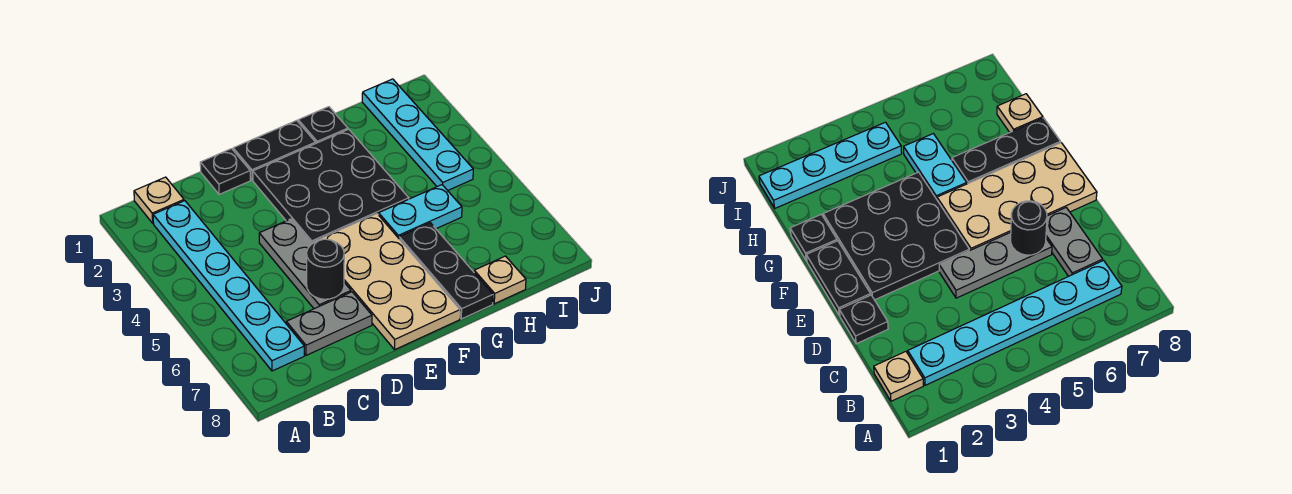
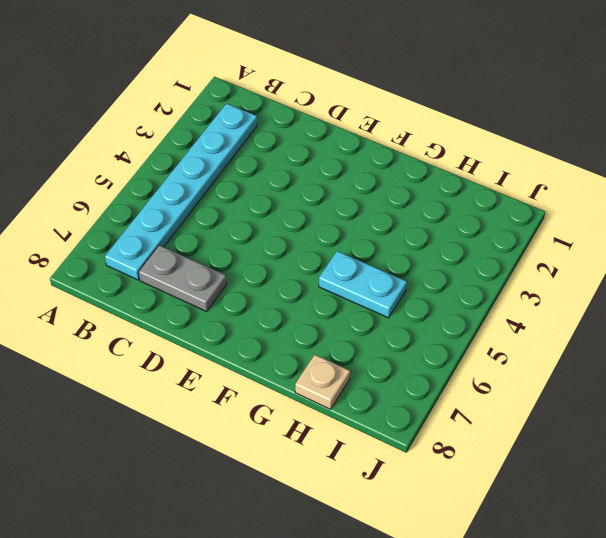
none -> tan plate B1 level 1
none -> black plate D1 level 1
none -> grey plate D4:D6 level 1

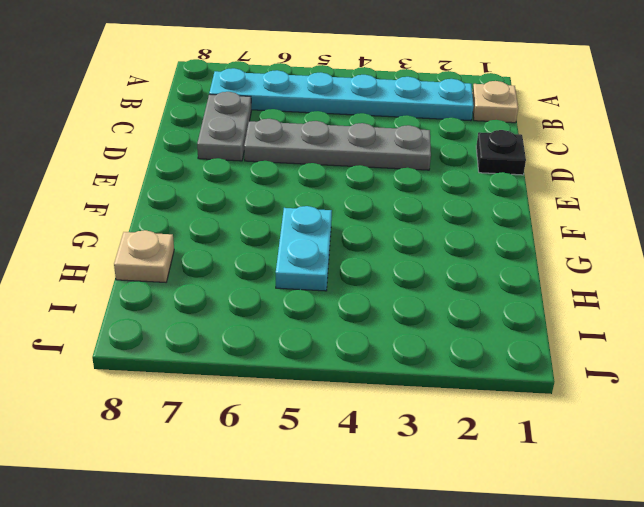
grey plate D3:D6 level 1 -> grey plate D4:D6 level 1
none -> black plate E1:F1 level 1
none -> black plate E2:G4 level 1
none -> tan plate E5:F8 level 1

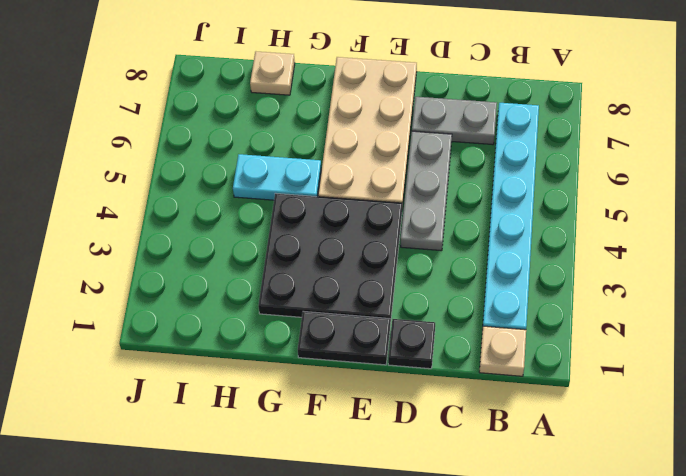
none -> black plate G1 level 1
none -> black plate G6:G8 level 1
none -> cyan plate I1:I4 level 1

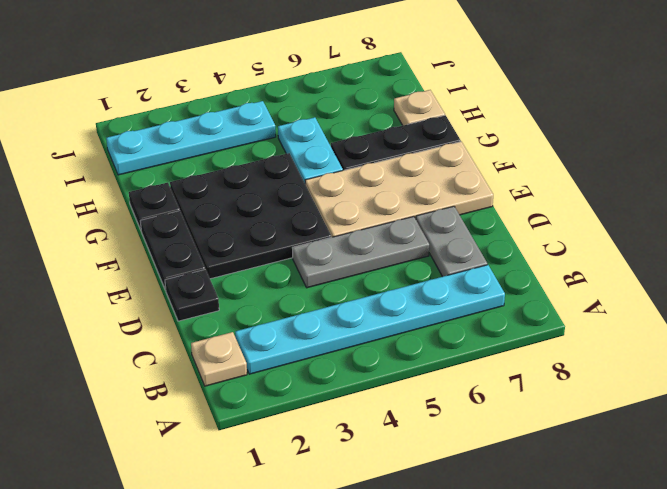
none -> black round brick D6 level 2

